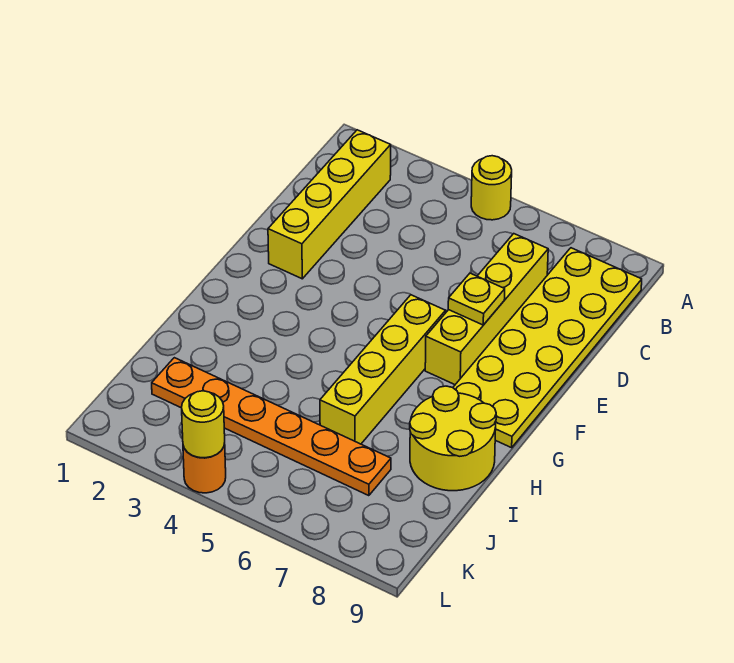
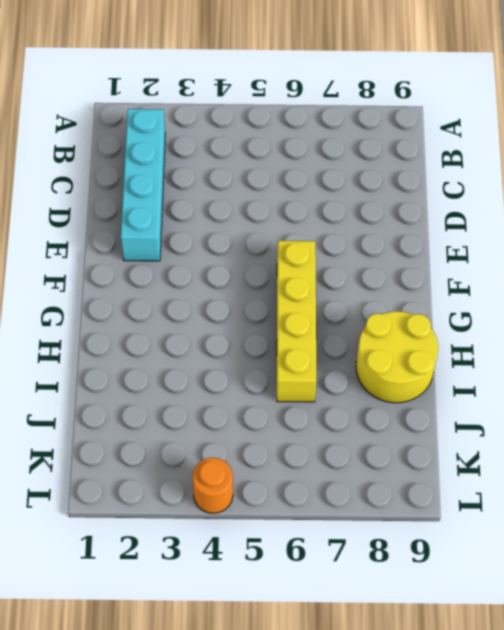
cyan brick B2:E2 level 1 -> yellow brick B2:E2 level 1
none -> yellow round brick A5 level 1
none -> yellow plate B8:G9 level 1

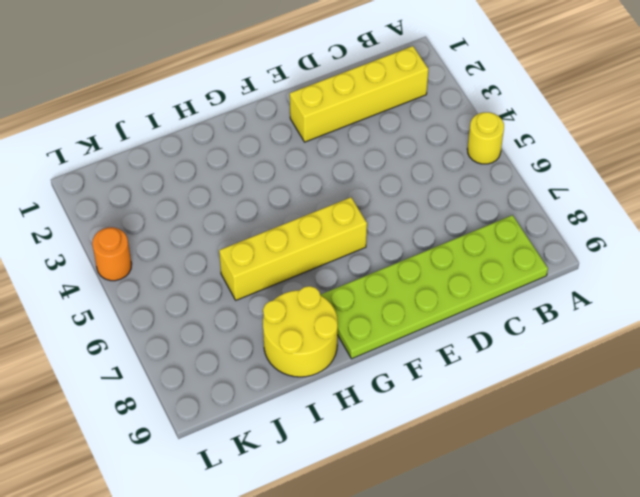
lime plate B8:G9 level 1 -> yellow plate B8:G9 level 1
none -> yellow brick C7:F7 level 1
none -> orange plate J2:J7 level 1

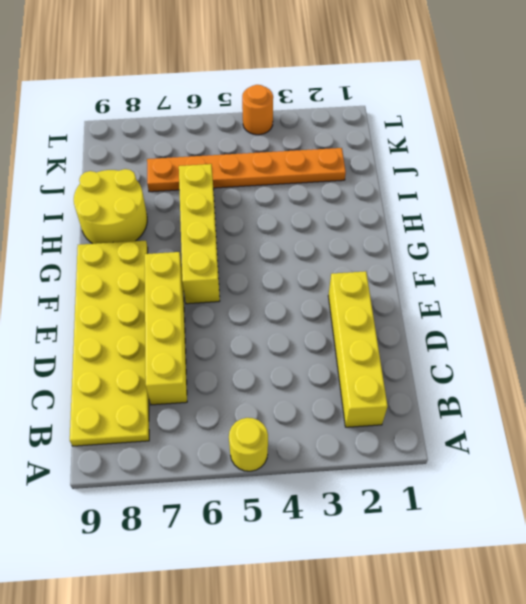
none -> yellow plate E7 level 2
none -> yellow round brick L4 level 2

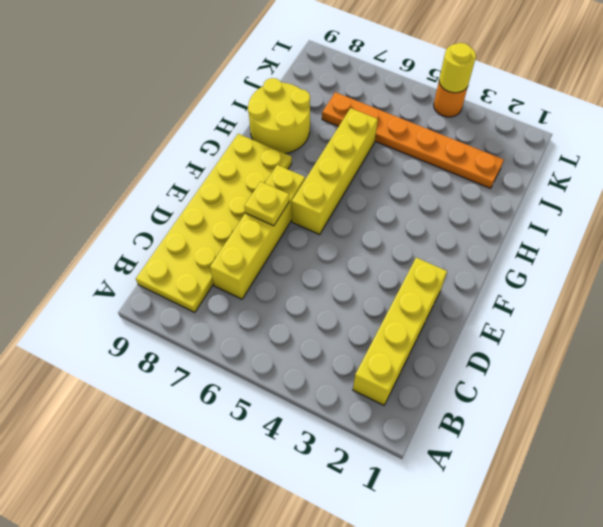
none -> yellow round brick A5 level 1

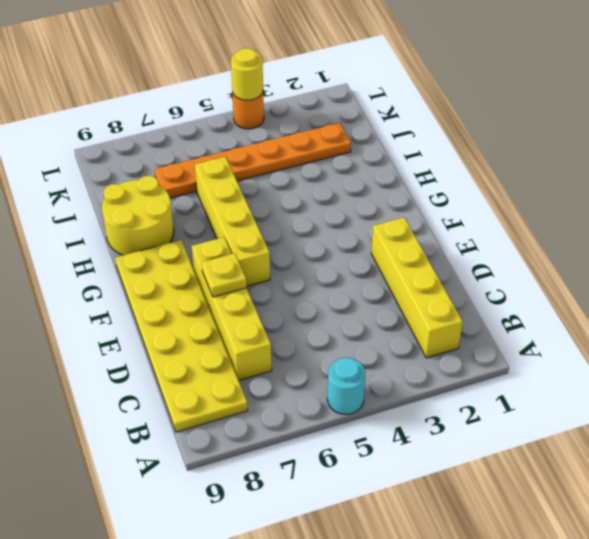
cyan round brick A5 level 1 -> yellow round brick A5 level 1

